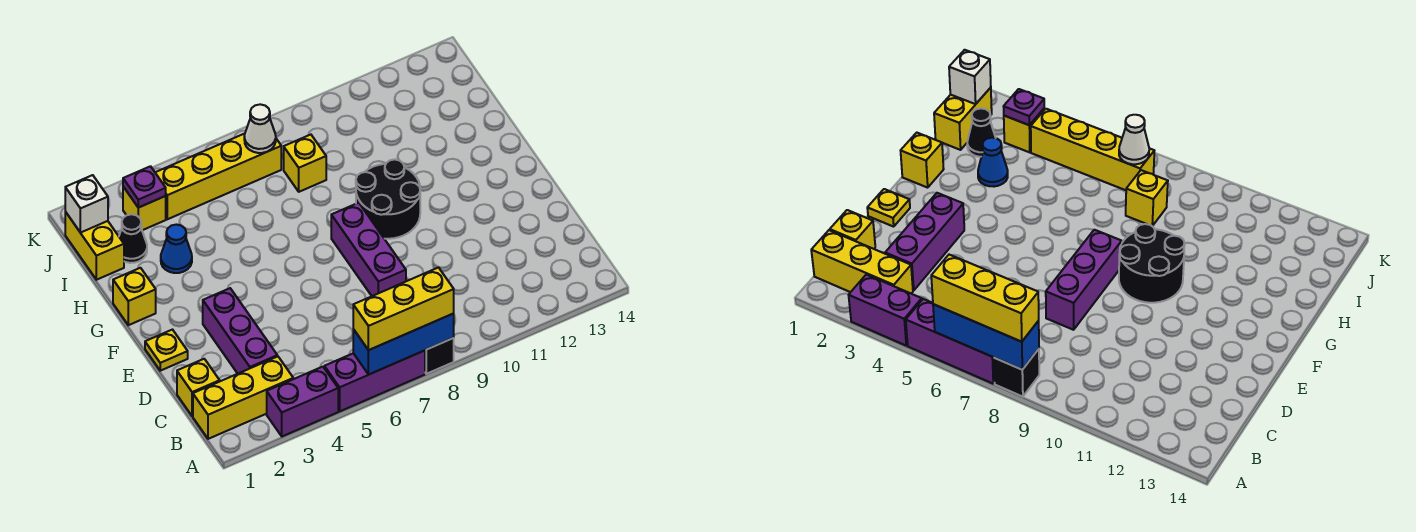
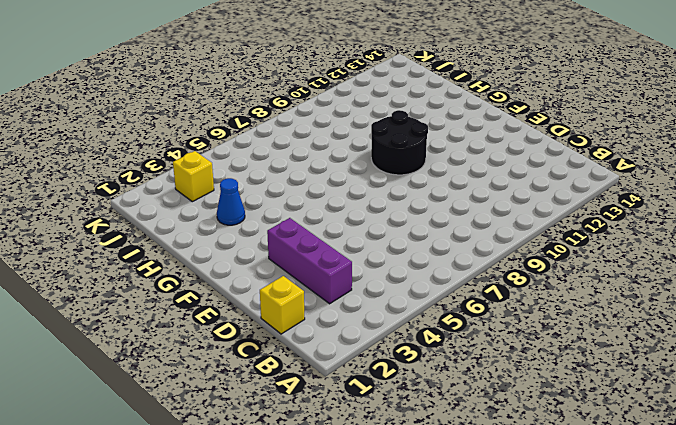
none -> purple brick A3:A4 level 1
none -> purple brick A5:A7 level 1
none -> black brick A8 level 1

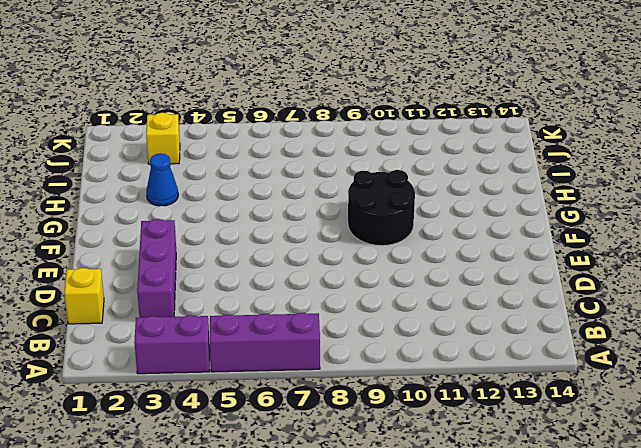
none -> black brick A8 level 1
none -> yellow brick B1:B3 level 1
none -> purple brick D8:F8 level 1

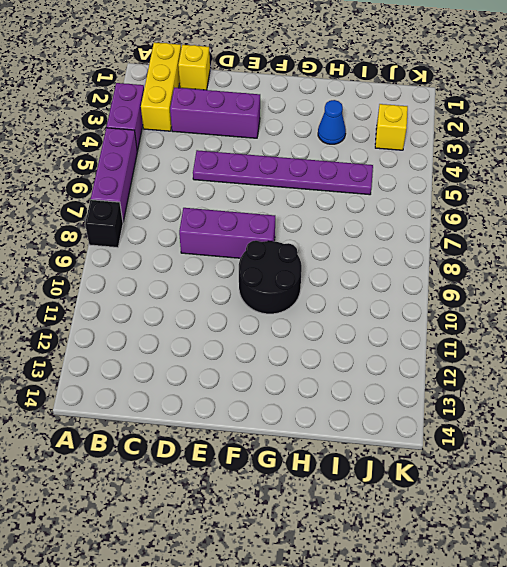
purple plate D5:I5 level 1 -> none
none -> yellow plate E1 level 1
none -> yellow brick G1 level 1
none -> yellow brick I1:J1 level 1

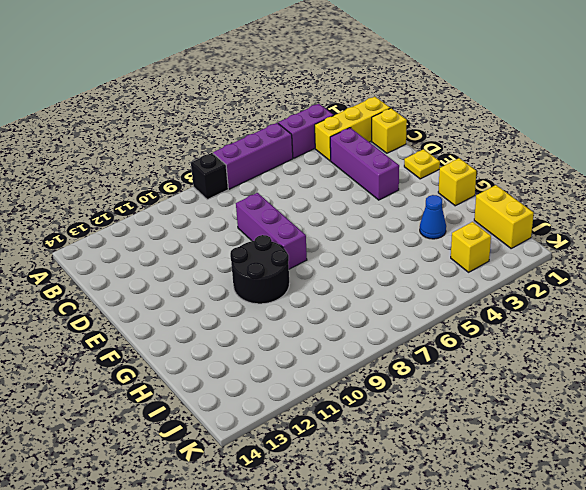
none -> black cone I2 level 1
none -> yellow brick I8 level 1
none -> yellow brick J4:J7 level 1

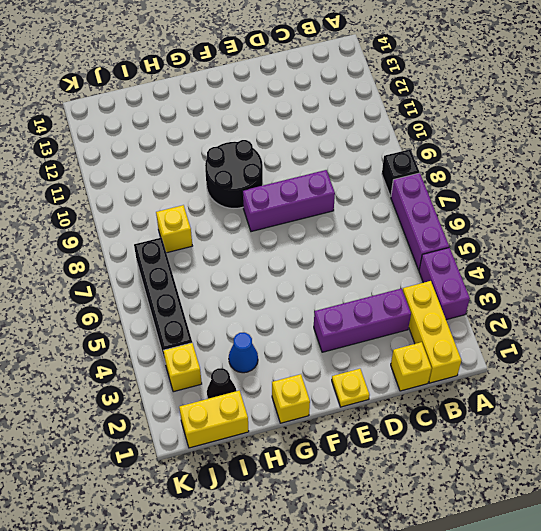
black brick J4:J7 level 1 -> yellow brick J4:J7 level 1
none -> blue brick A6:A8 level 2
none -> white brick J1 level 2
none -> purple plate J3 level 2

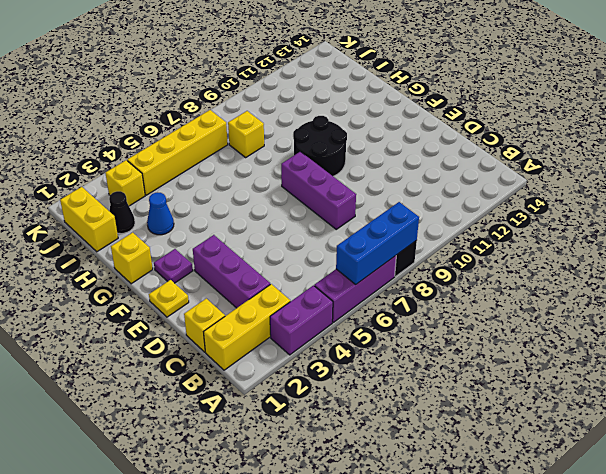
purple plate F2 level 1 -> purple plate J3 level 2
none -> white brick J1 level 2
none -> white cone J7 level 2
none -> yellow brick A6:A8 level 3

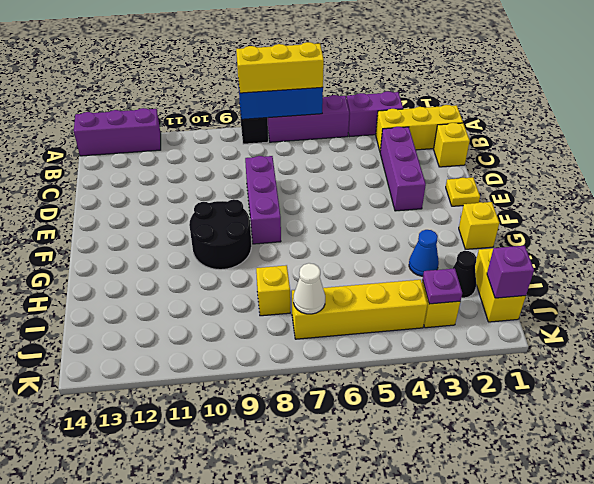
purple brick A12:A14 level 1 -> none
purple brick J1 level 2 -> white brick J1 level 2

